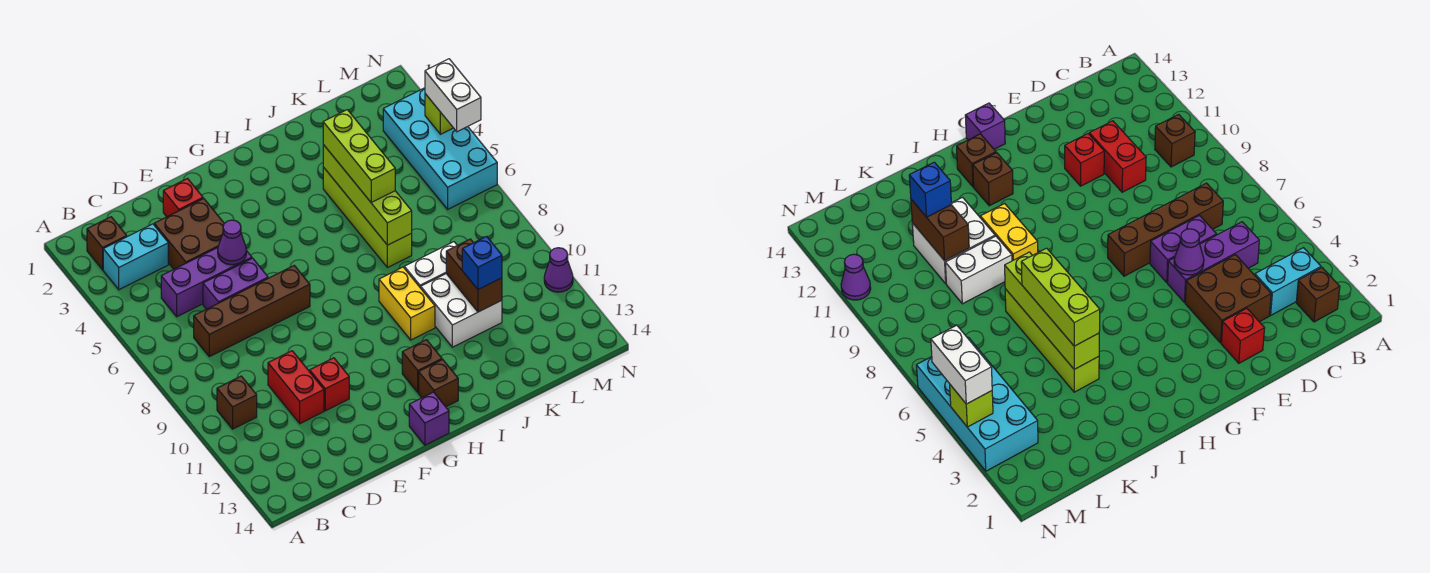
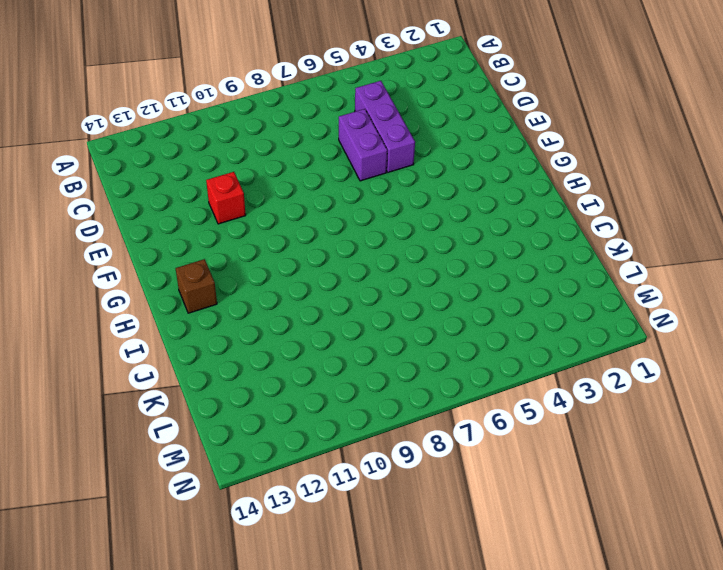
none -> brown brick B2 level 1
none -> cyan brick B3:C3 level 1
none -> brown brick B10 level 1

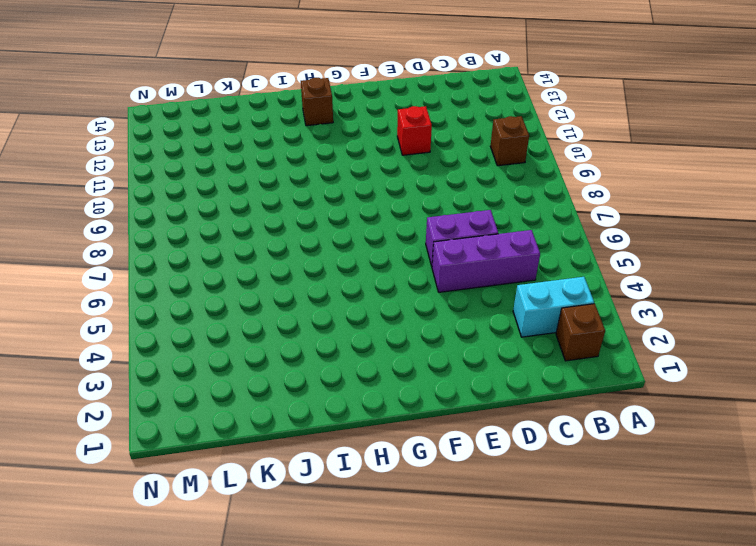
none -> brown brick C7:F7 level 1
none -> brown brick D3:E4 level 1
none -> red brick D10:D11 level 1

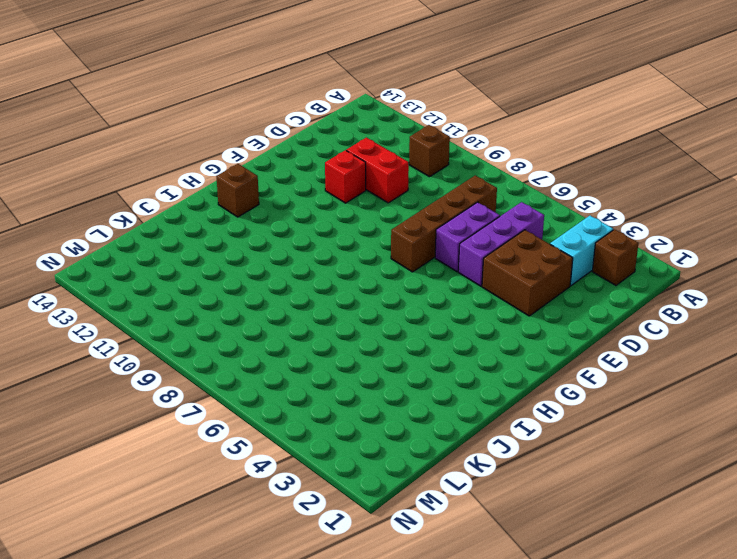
none -> red brick E2 level 1
none -> purple brick G14 level 1
none -> brown brick H12 level 1

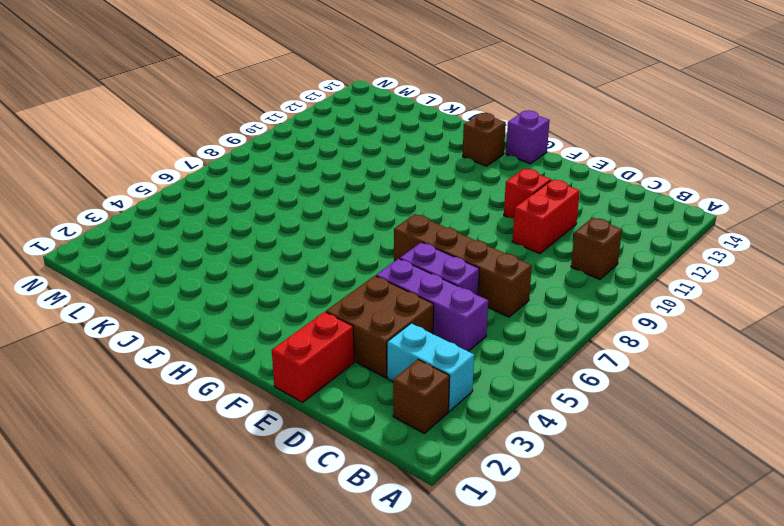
red brick E1:E2 level 1 -> red brick E2 level 1
none -> brown brick H12 level 1
none -> yellow brick I9:I10 level 1
none -> lime brick J4:J7 level 1

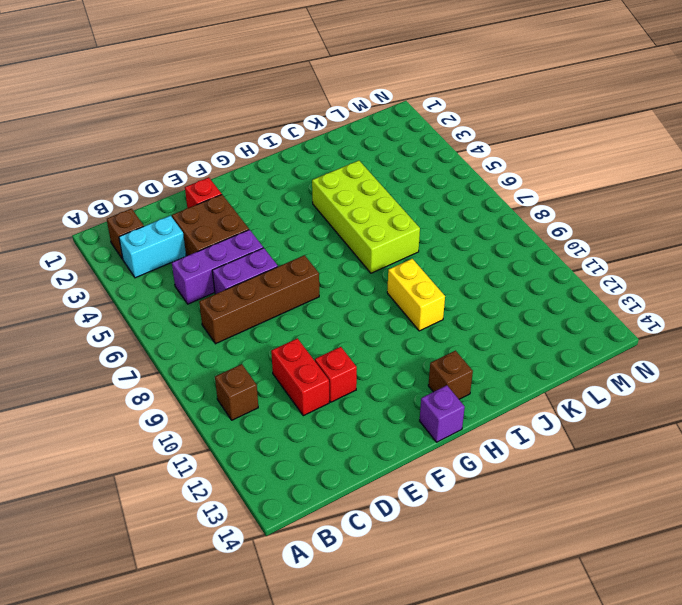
lime brick I4:J7 level 1 -> lime brick J4:J7 level 1
none -> brown brick H12 level 1
none -> white brick J9:K9 level 1
none -> white brick J10:K11 level 1

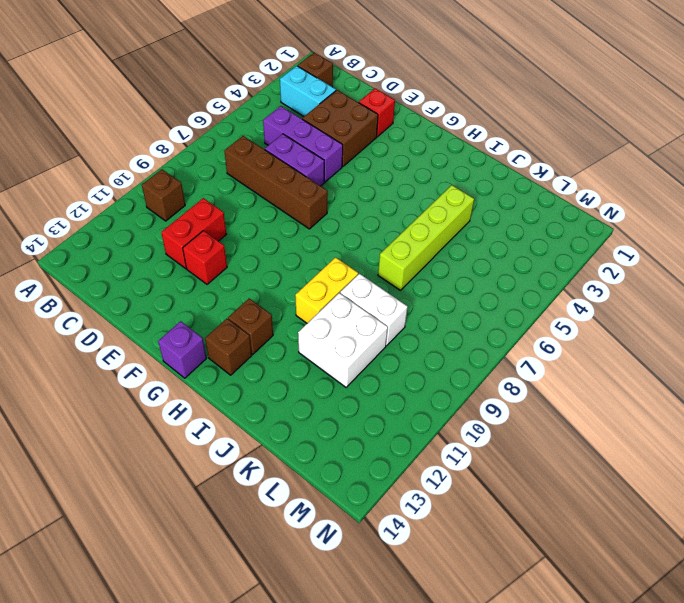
none -> cyan brick M3:N6 level 1
none -> purple cone N11 level 1
none -> purple cone E5 level 2

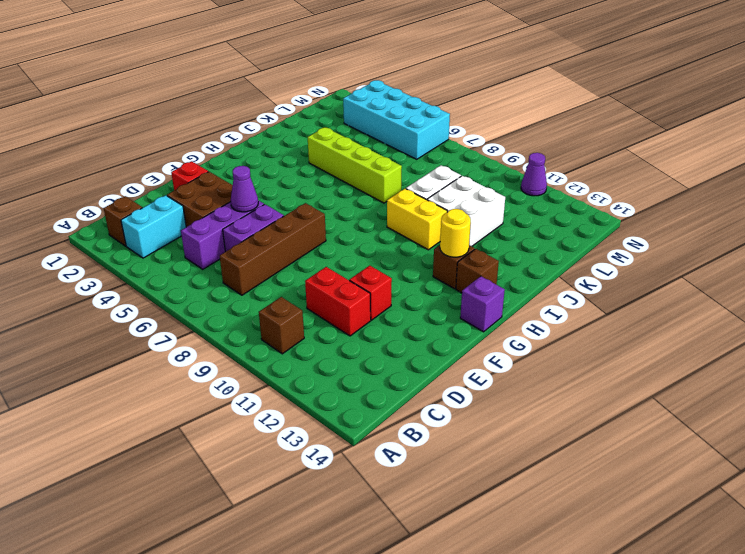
yellow round brick H12 level 2 -> none
none -> lime brick J4:J7 level 2
none -> brown brick K10:K11 level 2
none -> lime brick N4 level 2

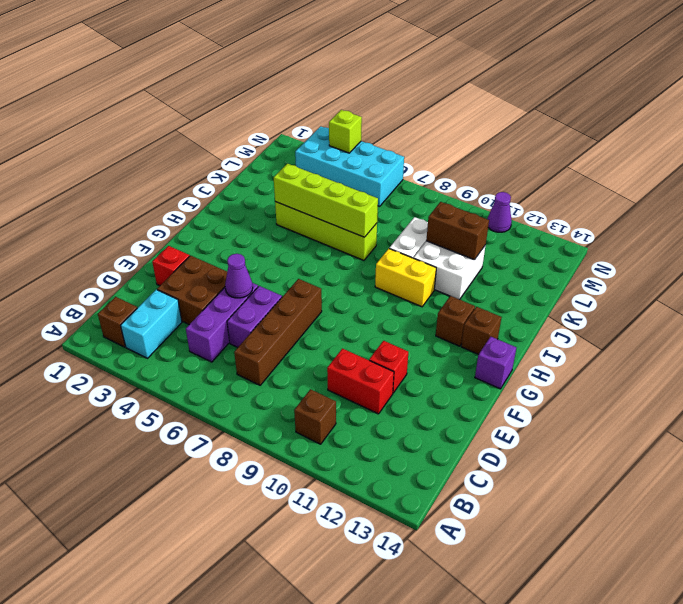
none -> lime brick J4:J6 level 3
none -> blue brick K11 level 3
none -> white brick N4:N5 level 3

